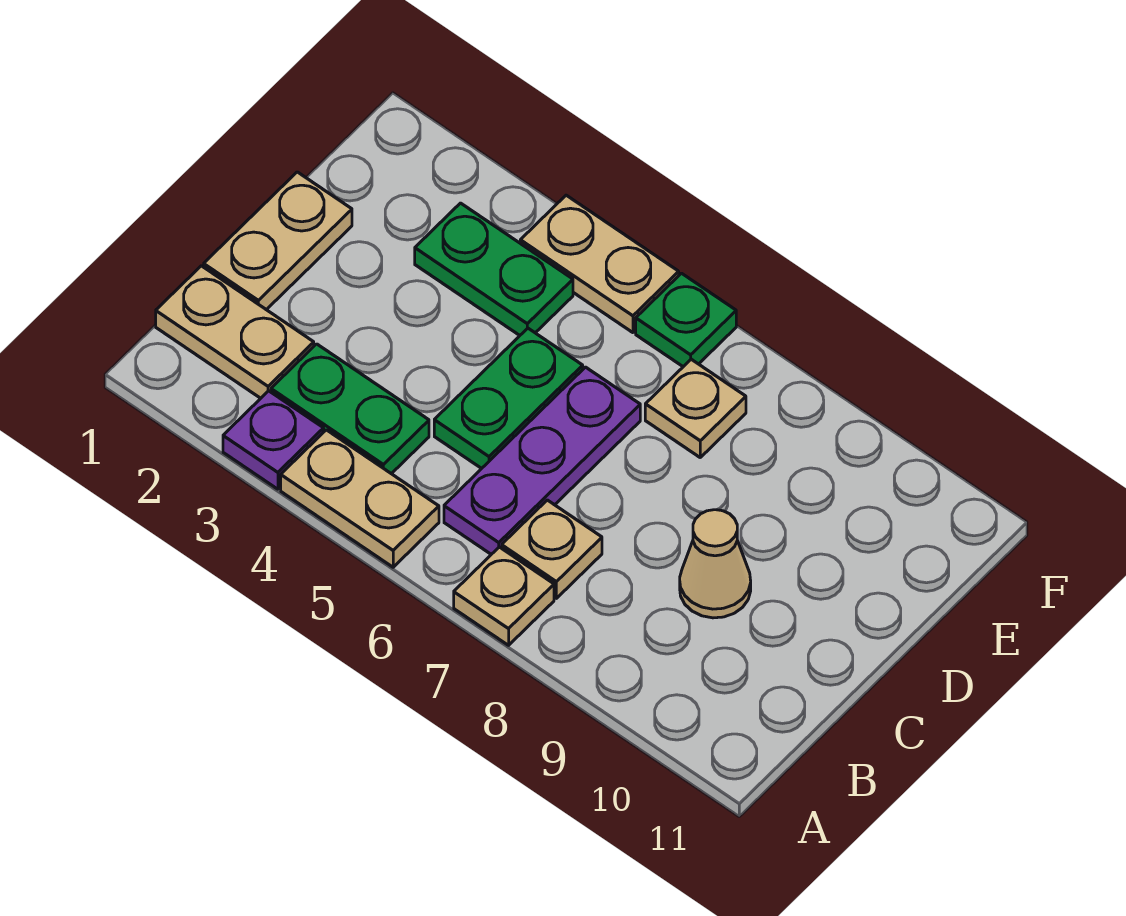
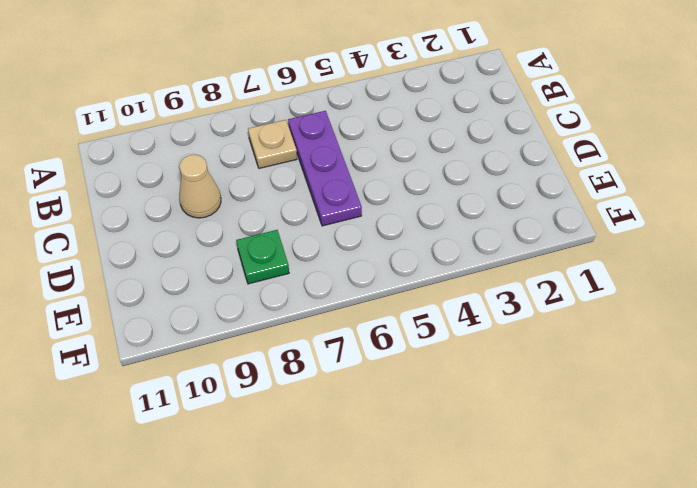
green plate E8 level 1 -> green plate F6 level 1
none -> purple plate A3 level 1
none -> tan plate A4:A5 level 1
none -> tan plate A7 level 1

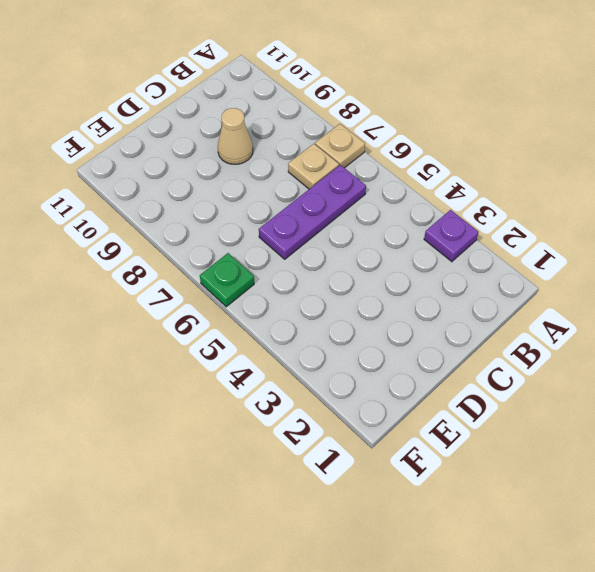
none -> tan plate A4:A5 level 1
none -> tan plate B1:B2 level 1
none -> green plate B3:B4 level 1

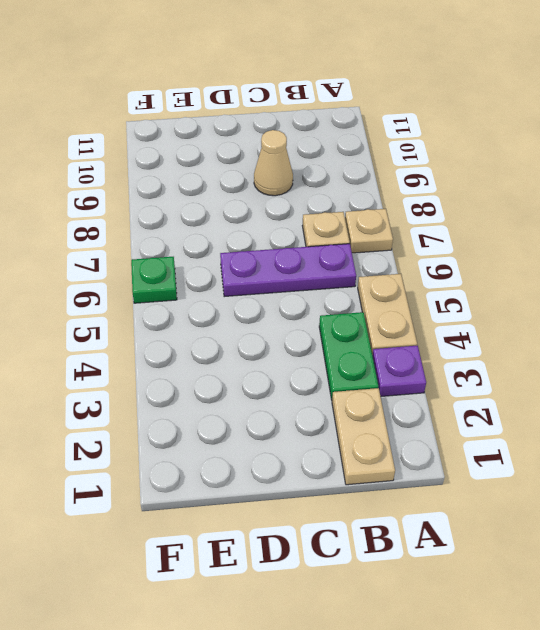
none -> tan plate C1:D1 level 1
none -> green plate C5:D5 level 1
none -> green plate E3:E4 level 1

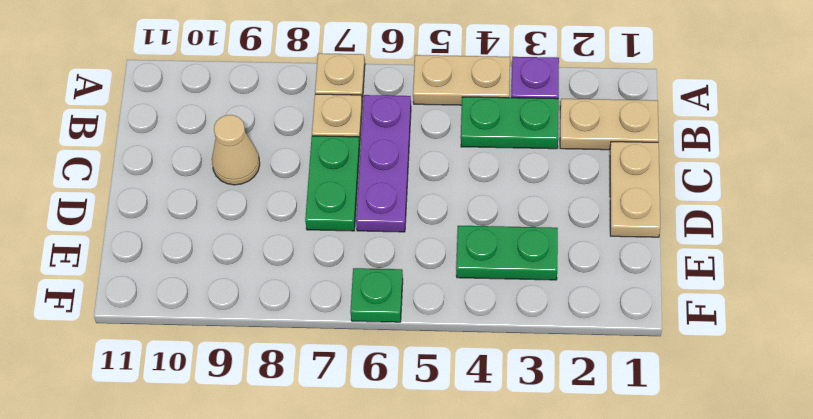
green plate C7:D7 level 1 -> green plate C5:D5 level 1
none -> tan plate E7 level 1
none -> tan plate F4:F5 level 1

